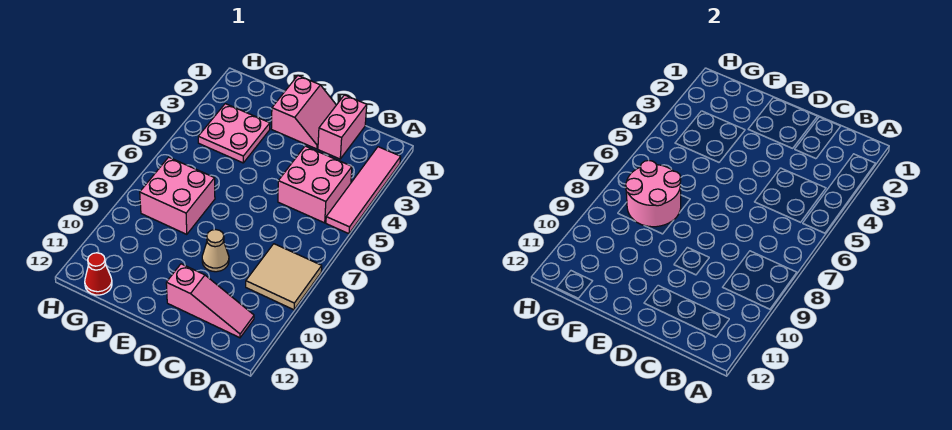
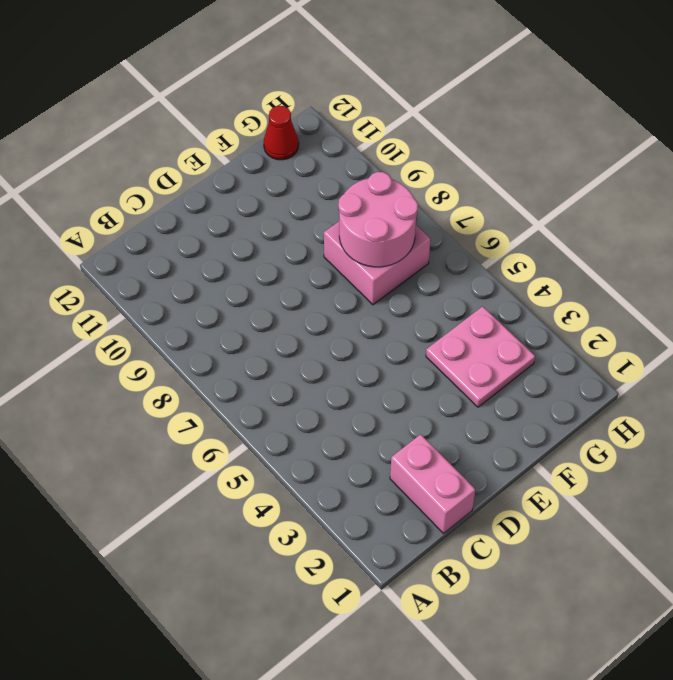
none -> pink tile A2:A5 level 1
none -> tan tile A8:B9 level 1

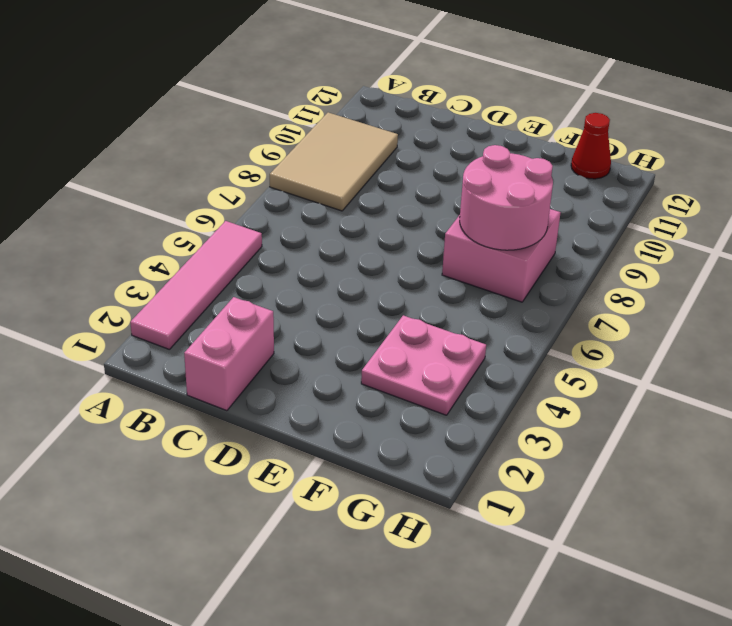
tan tile A8:B10 level 1 -> tan tile A8:B9 level 1
none -> pink brick B4:C5 level 1
none -> pink slope B11:D11 level 1 top D

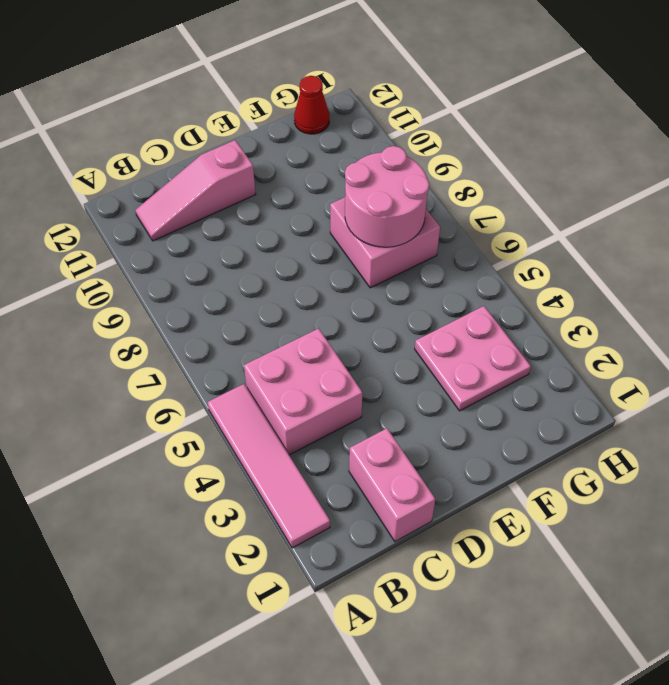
none -> tan tile A8:B9 level 1
none -> pink slope D1:E2 level 1 top E

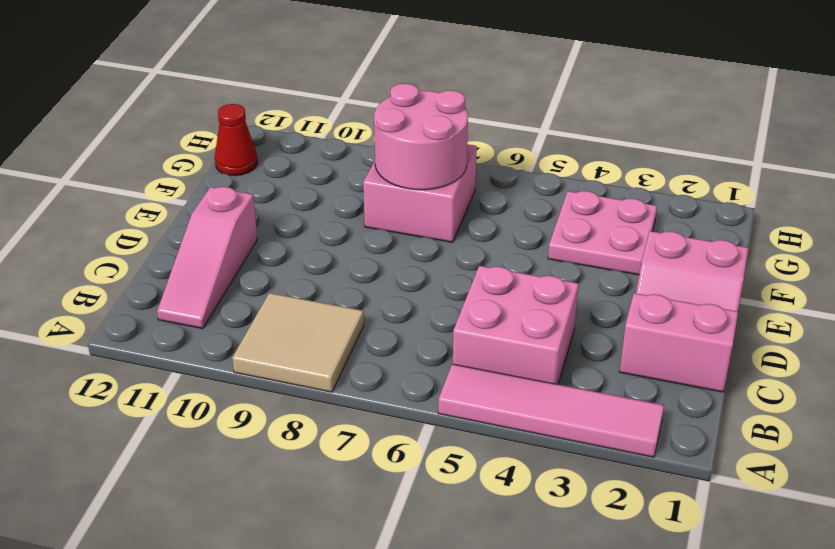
none -> tan cone D9 level 1

